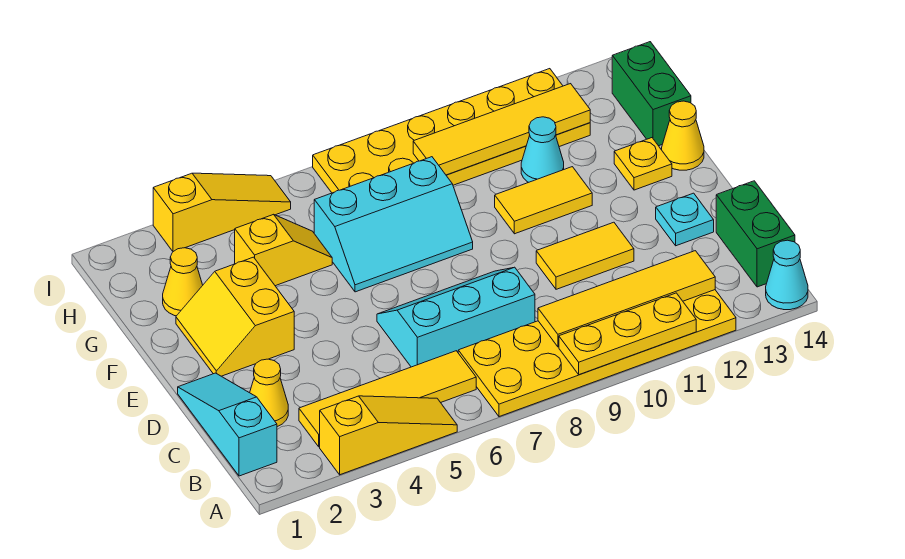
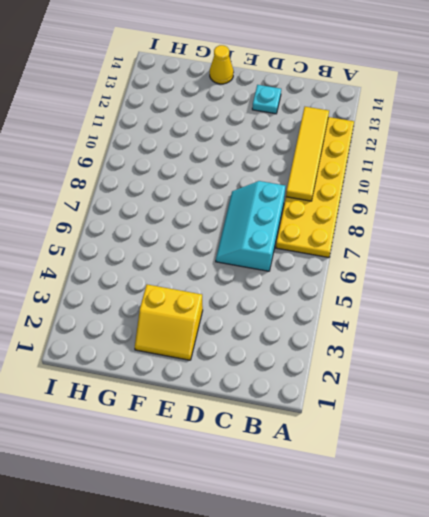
none -> yellow slope A3:A5 level 1 top 3
none -> cyan cone A14 level 1
none -> cyan slope B1:D1 level 1 top B

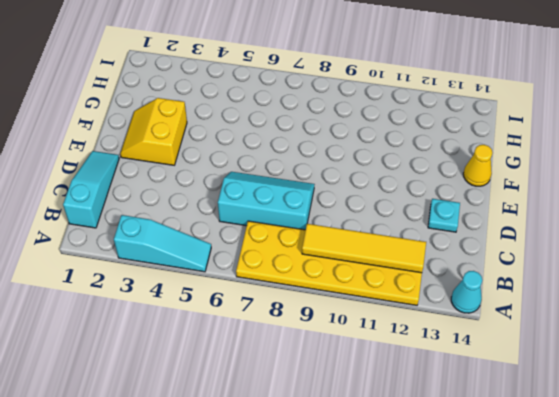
cyan slope A3:A5 level 1 top 3 -> yellow slope A3:A5 level 1 top 3
none -> yellow tile B3:B6 level 1
none -> green brick B14:C14 level 1
none -> yellow cone C2 level 1

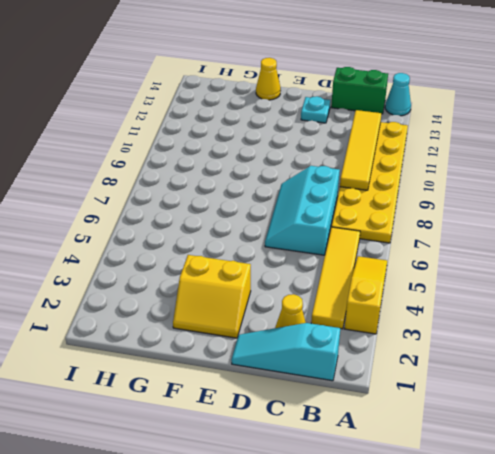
none -> yellow tile D10:D11 level 1
none -> cyan slope F6:G8 level 1 top G
none -> yellow tile F10:F11 level 1

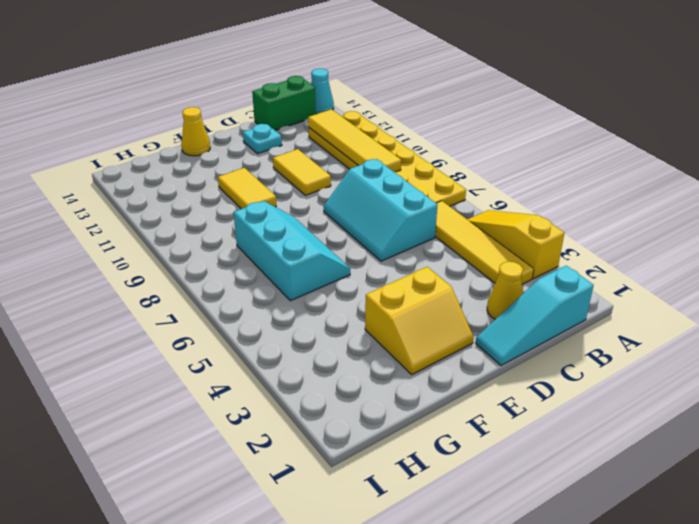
none -> yellow plate F13 level 1
none -> yellow cone G2 level 1
none -> yellow slope G4:G5 level 1 top 4

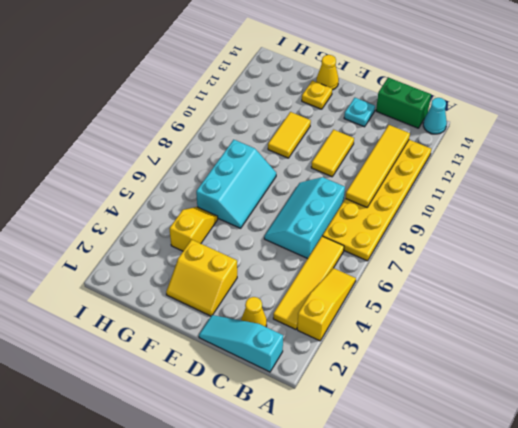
none -> yellow cone G2 level 1
none -> cyan cone G11 level 1
none -> green brick G14:H14 level 1

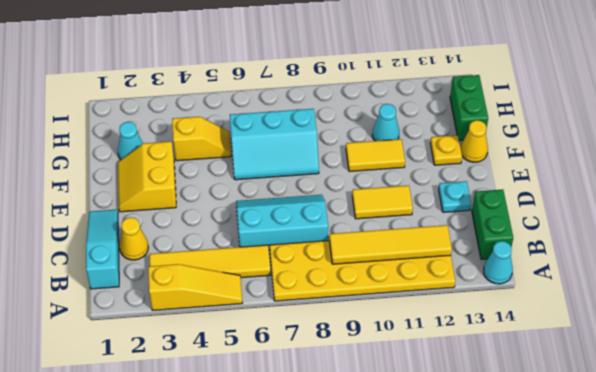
cyan cone G2 level 1 -> yellow cone G2 level 1
none -> yellow plate H7:I12 level 1
none -> yellow slope I3:I5 level 1 top 3
none -> yellow plate A9:A11 level 2

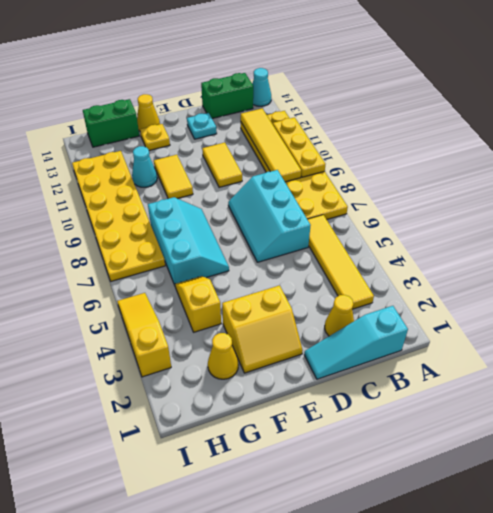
none -> yellow slope A3:A5 level 1 top 3
none -> yellow tile H9:H12 level 2

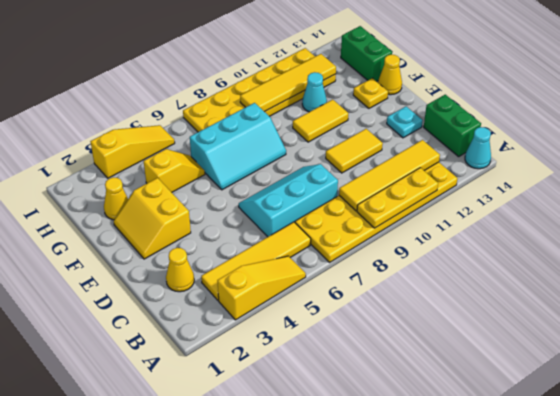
none -> cyan slope B1:D1 level 1 top B

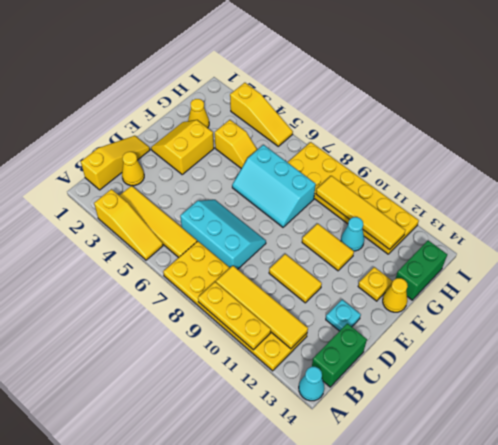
yellow slope B1:D1 level 1 top B -> cyan slope B1:D1 level 1 top B

